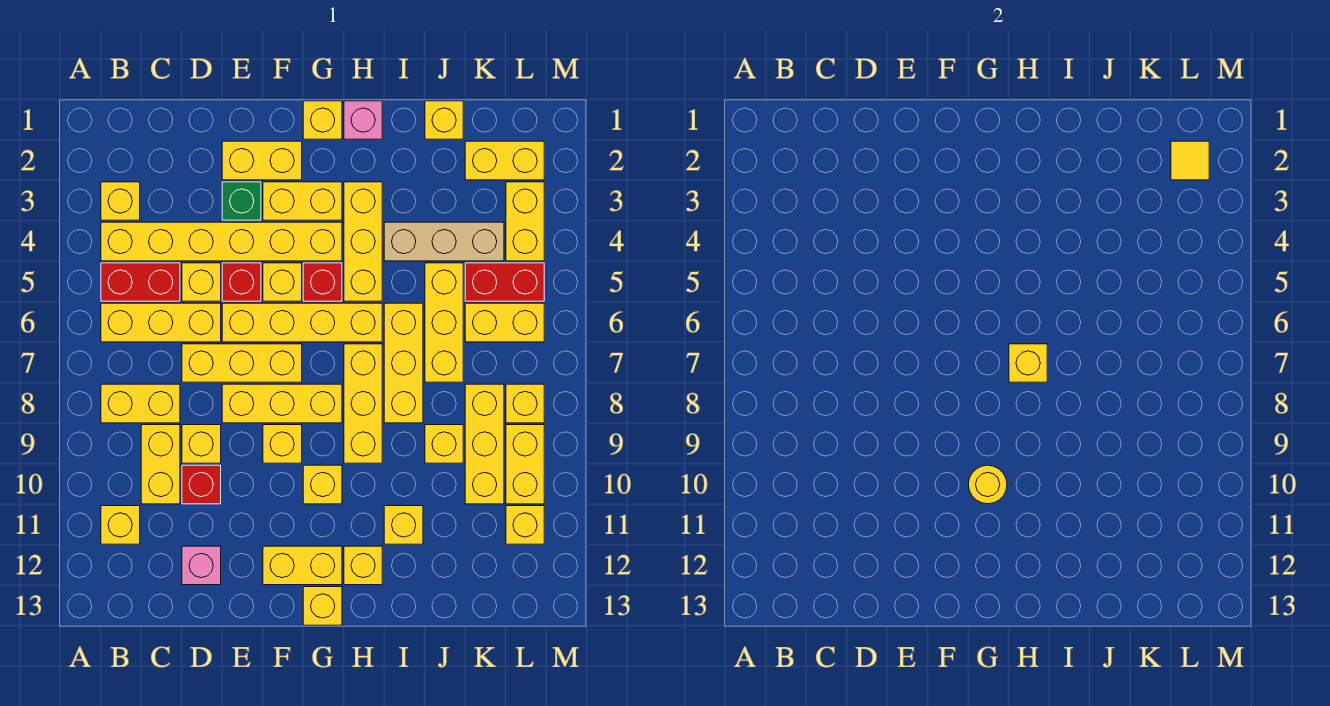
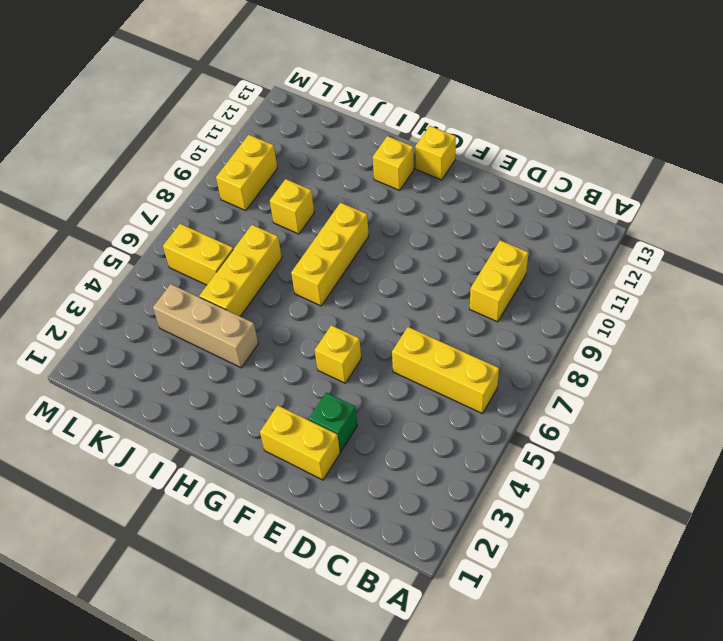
none -> yellow brick B3 level 1
none -> yellow brick B4:G4 level 1
none -> red brick B5:C5 level 1
none -> yellow brick B8:C8 level 1

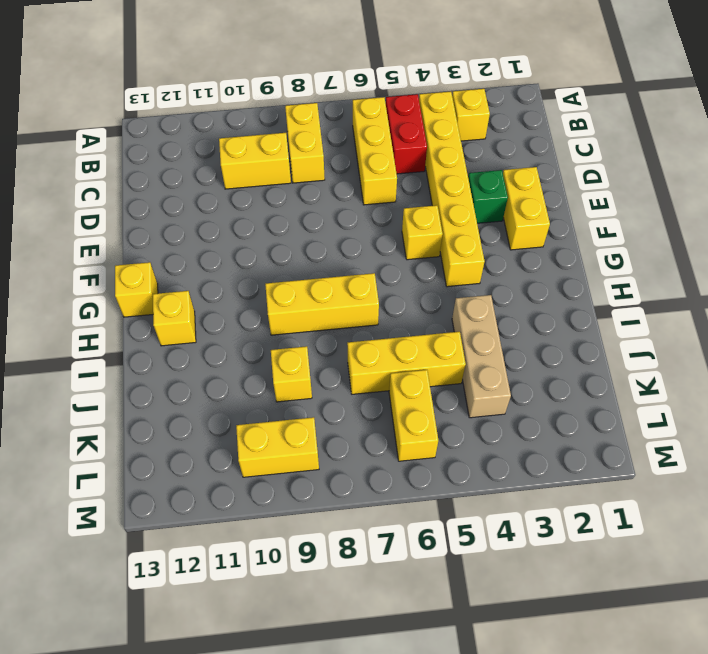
none -> yellow brick B11 level 1
none -> yellow brick D5 level 1
none -> yellow brick D7:F7 level 1
none -> yellow brick D9 level 1

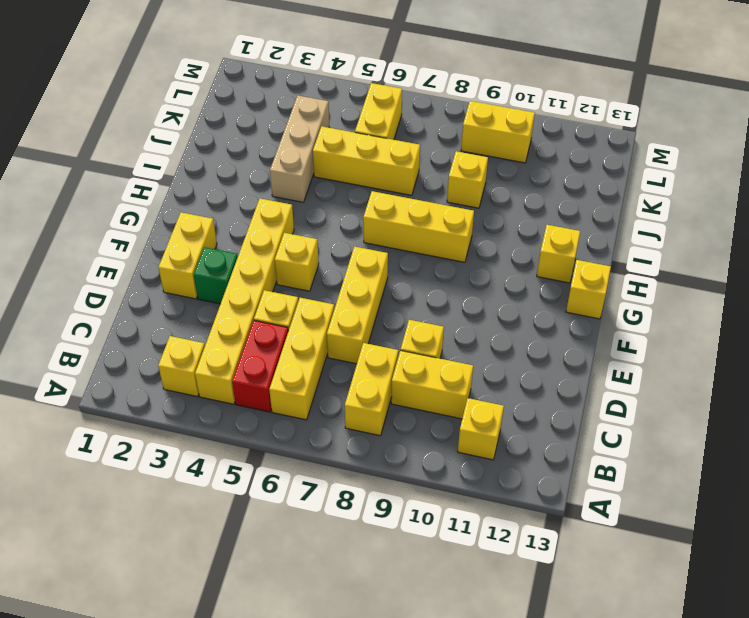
none -> red brick D10 level 1
none -> pink brick D12 level 1
none -> red brick E5 level 1
none -> yellow brick E6:H6 level 1

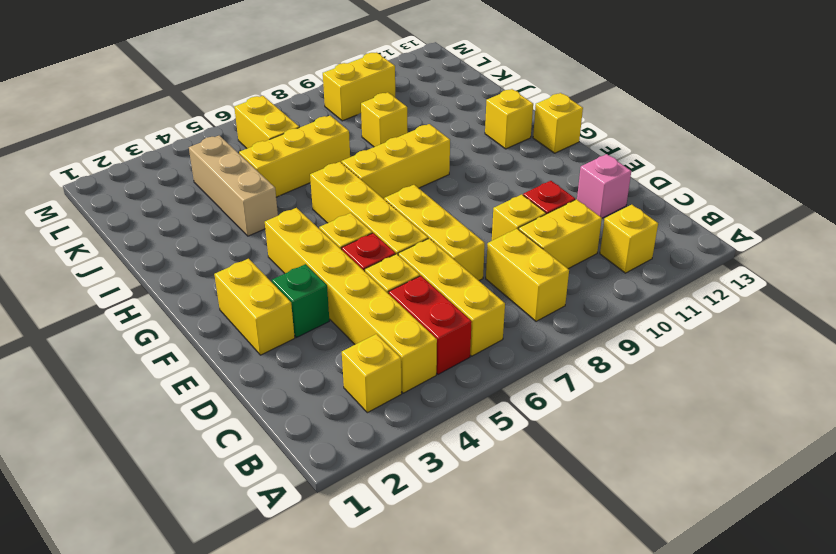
none -> yellow brick E8:G8 level 1
none -> yellow brick F3:G3 level 1
none -> yellow brick F9 level 1
none -> yellow brick F12:G12 level 1

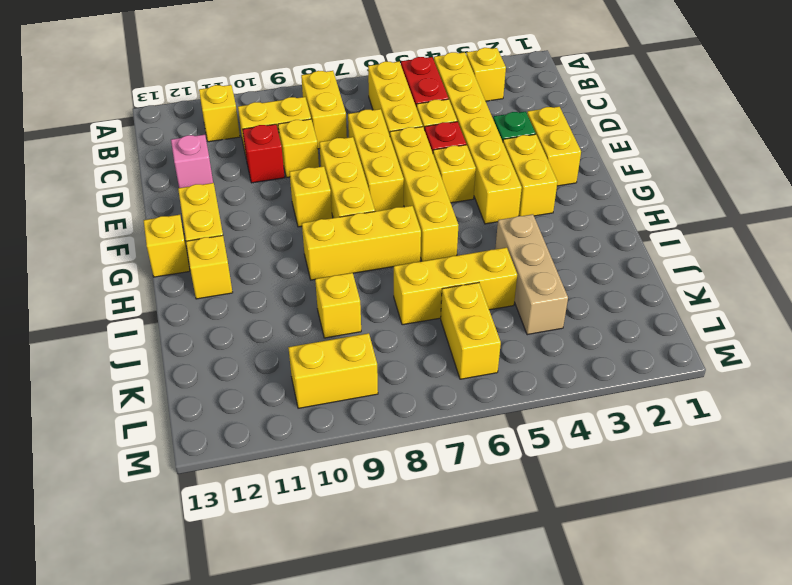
none -> yellow brick G1 level 1
none -> red brick G5 level 1
none -> yellow brick G10 level 1
none -> pink brick H1 level 1

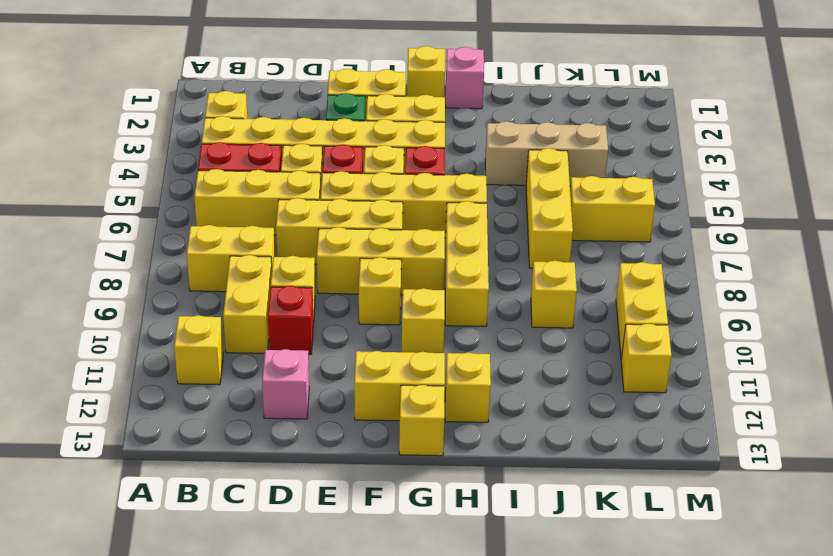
none -> yellow brick H3:H5 level 1
none -> yellow brick I6:I8 level 1
none -> yellow brick I11 level 1
none -> yellow brick J1 level 1

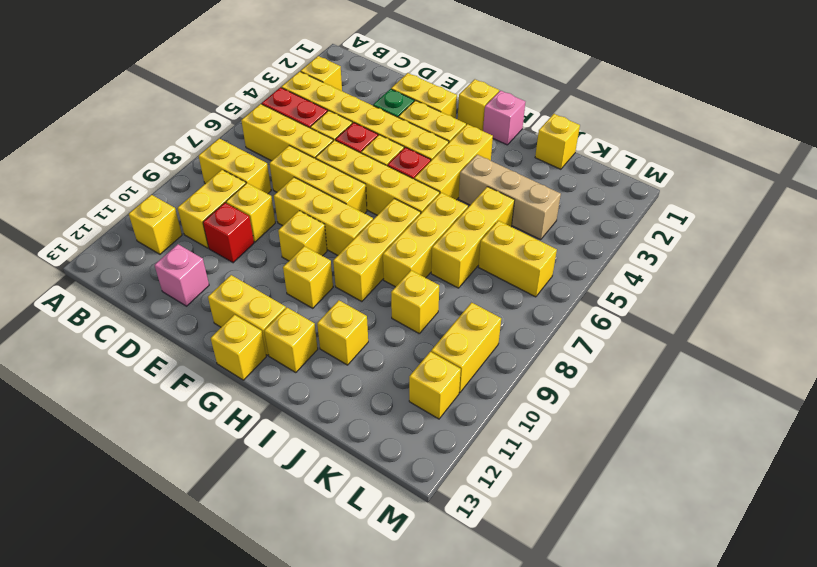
none -> yellow brick K2:L2 level 1
none -> red brick K5:L5 level 1
none -> yellow brick K8:K10 level 1
none -> yellow brick L3:L4 level 1

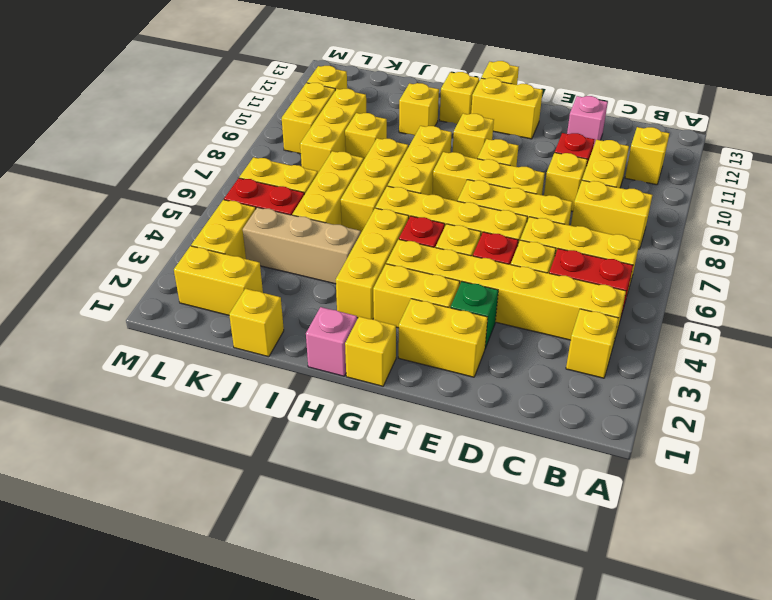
none -> yellow brick L8 level 1
none -> yellow round brick G10 level 2
none -> yellow brick H7 level 2
none -> yellow tile L2 level 2

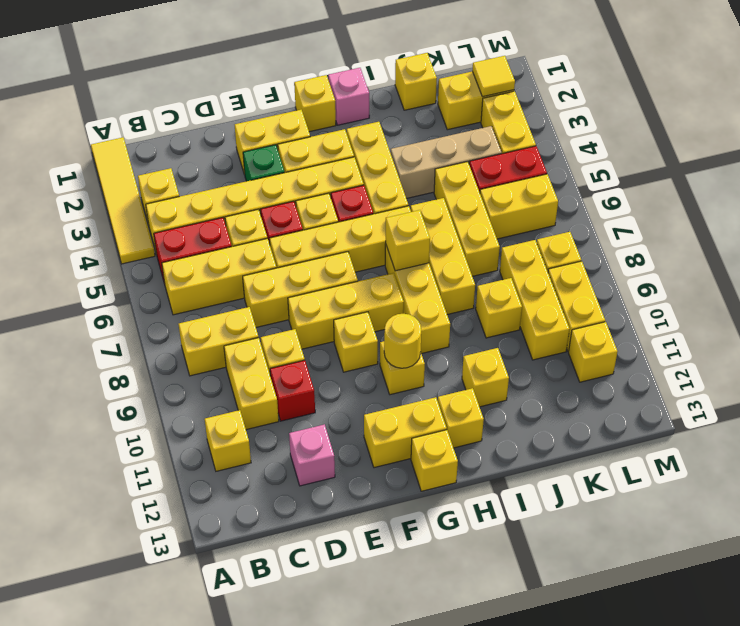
yellow tile A1:A4 level 1 -> none

